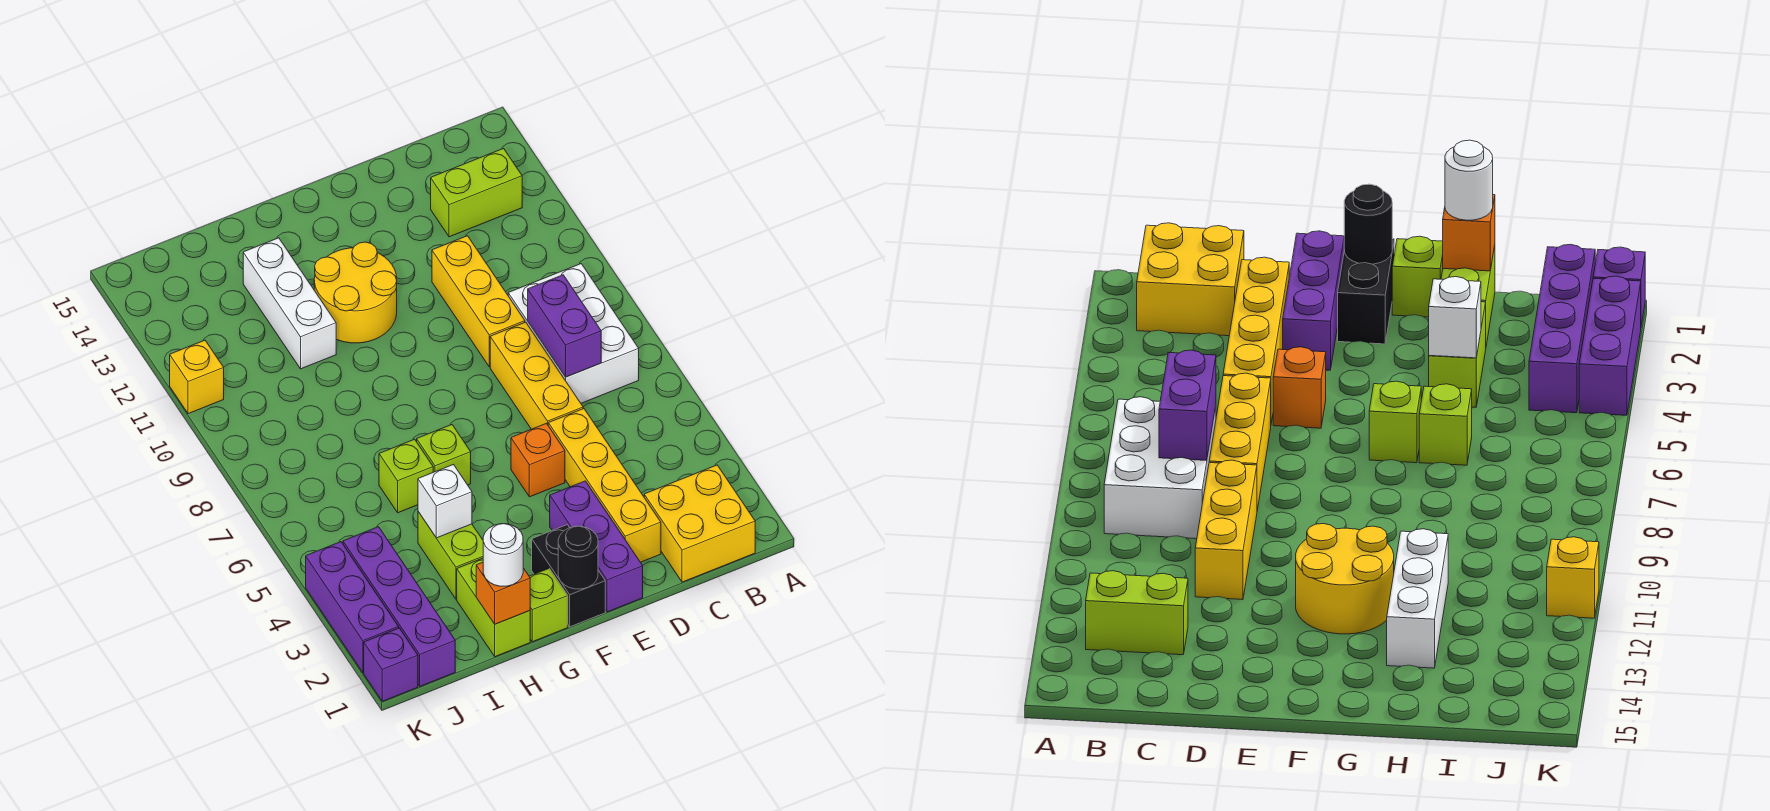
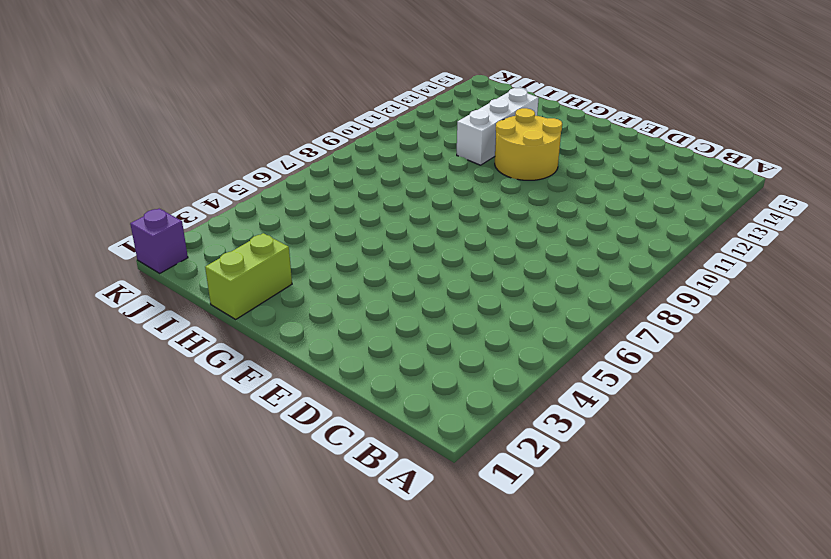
none -> yellow brick B1:C2 level 1
none -> white brick B7:C9 level 1
none -> lime brick B13:C13 level 1

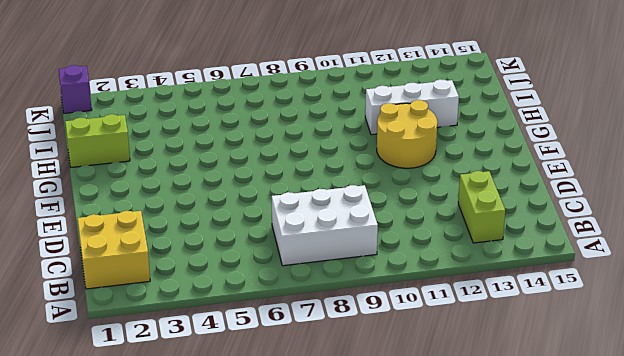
none -> yellow brick D2:D5 level 1
none -> yellow brick D6:D8 level 1
none -> yellow brick D9:D11 level 1

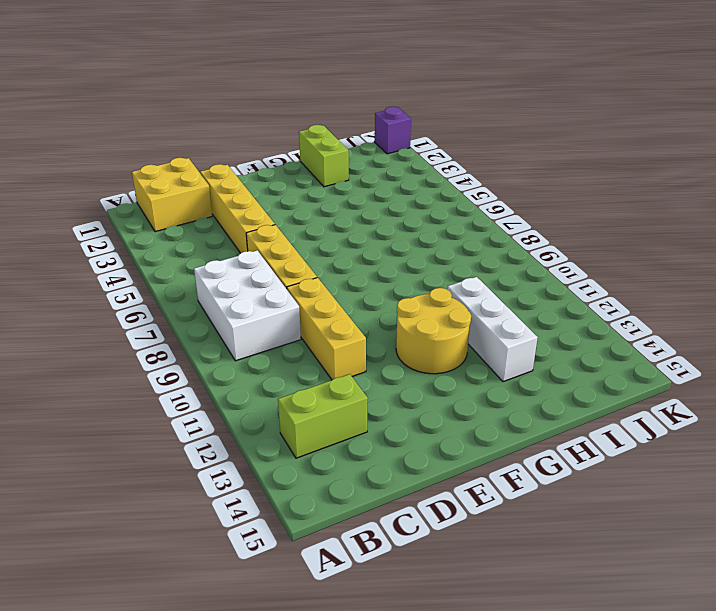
none -> purple brick E1:E3 level 1
none -> orange brick E5 level 1
none -> black brick F1:F2 level 1

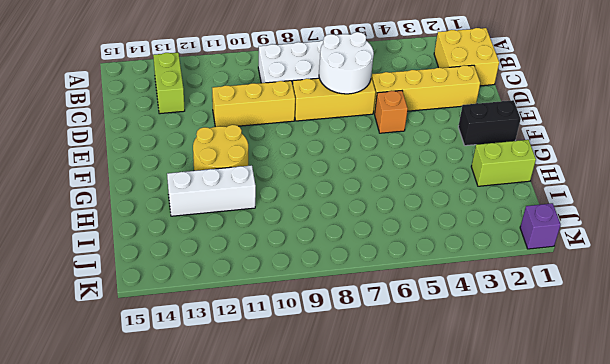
white round brick C6:D7 level 2 -> purple brick C7:C8 level 2
none -> purple brick E1:E3 level 1
none -> lime brick G1 level 1
none -> lime brick G6 level 1

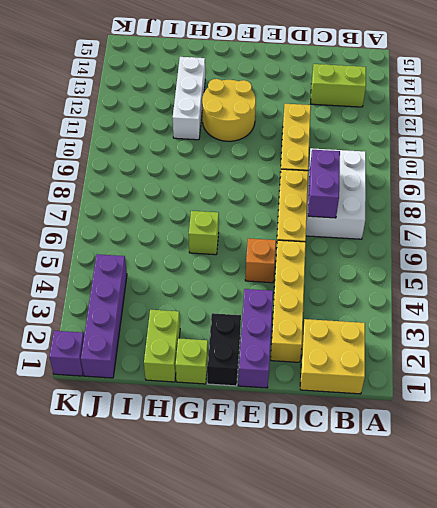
none -> lime brick H3:H4 level 1
none -> lime brick H6 level 1
none -> purple brick K2:K4 level 1

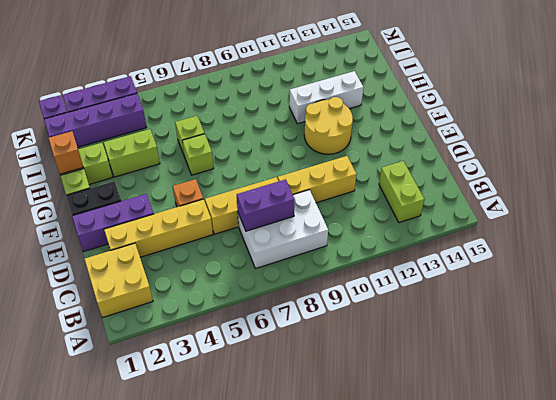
none -> yellow brick K11 level 1
none -> black round brick F1 level 2
none -> white brick H4 level 2

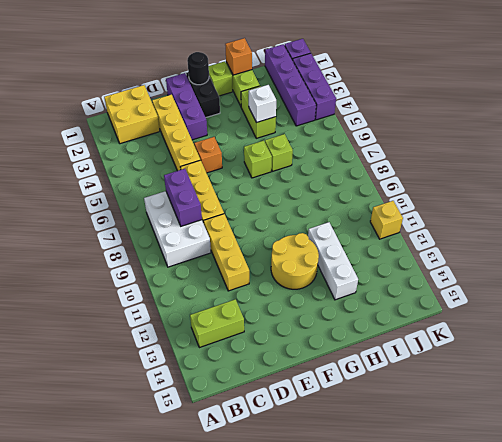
none -> white round brick H1 level 3

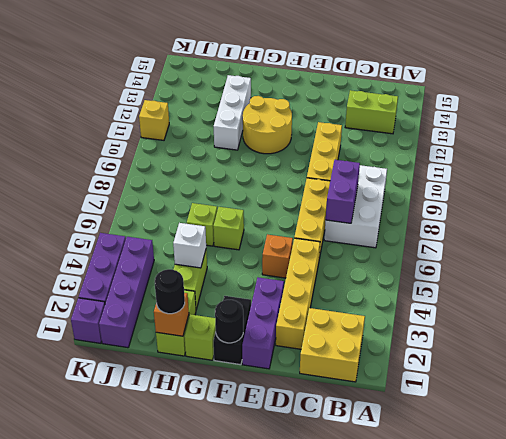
black round brick H1 level 3 -> white round brick H1 level 3

